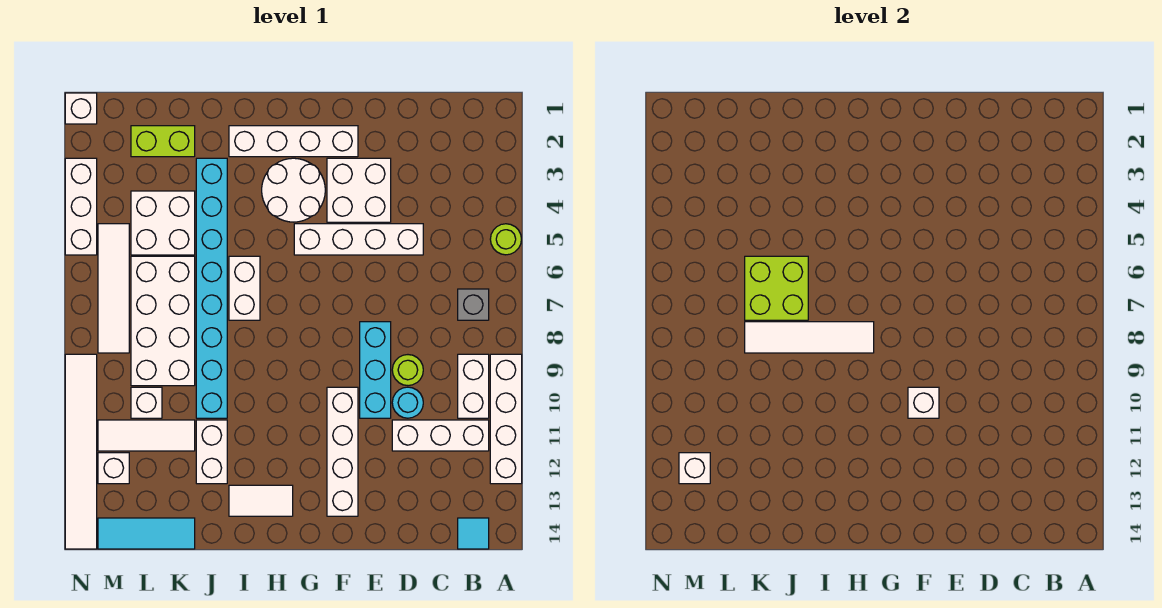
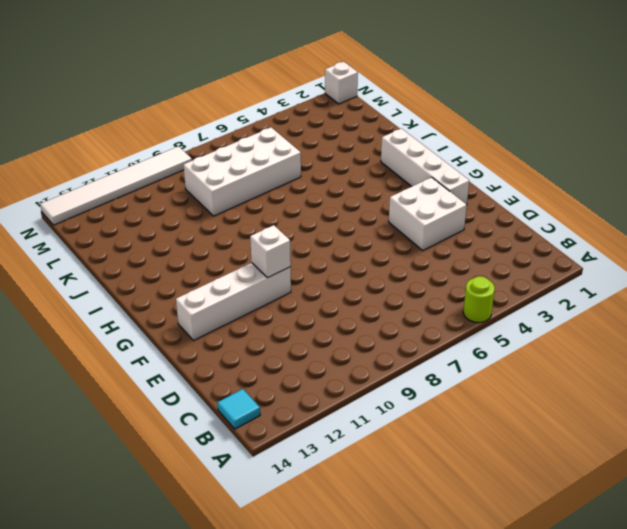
none -> white brick A9:A12 level 1
none -> grey brick B7 level 1
none -> white brick B9:B10 level 1
none -> white brick B11:D11 level 1

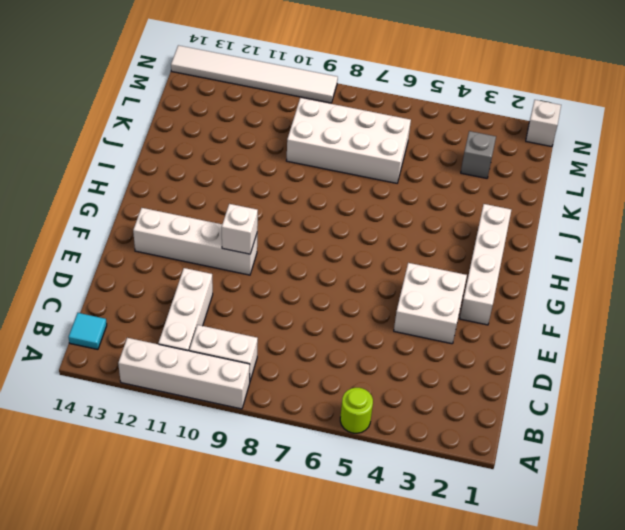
grey brick L3 level 1 -> grey brick B7 level 1
none -> white brick D5:G5 level 1
none -> lime round brick D9 level 1
none -> cyan round brick D10 level 1
none -> cyan brick E8:E10 level 1

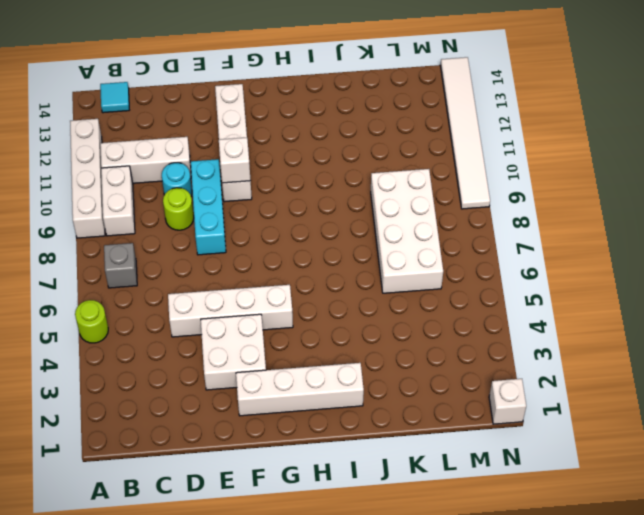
none -> white round brick G3:H4 level 1
none -> white tile H13:I13 level 1
none -> white brick I6:I7 level 1
none -> cyan brick J3:J10 level 1

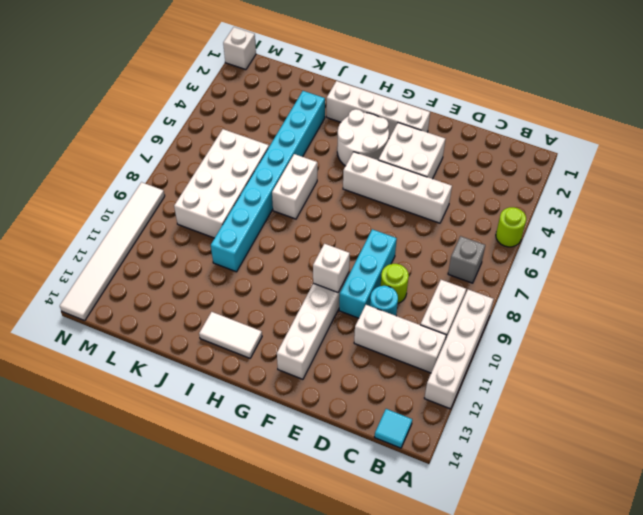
none -> white brick J11:J12 level 1
none -> lime brick K2:L2 level 1
none -> white brick K4:L5 level 1
none -> white tile K11:M11 level 1

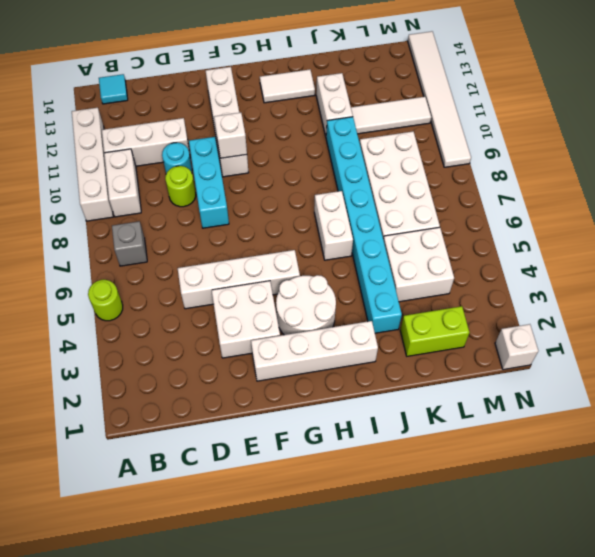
none -> cyan tile K14:M14 level 1
none -> white brick L10 level 1
none -> white tile M5:M8 level 1
none -> white brick M12 level 1

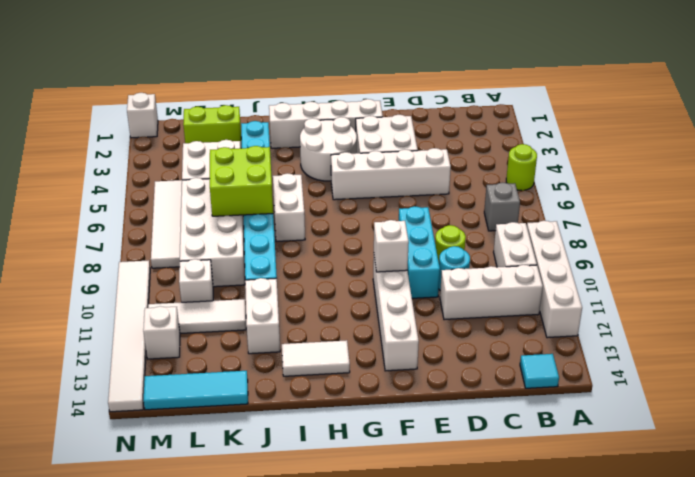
none -> white brick N3:N5 level 1
none -> white tile H8:K8 level 2
none -> white brick M12 level 2

